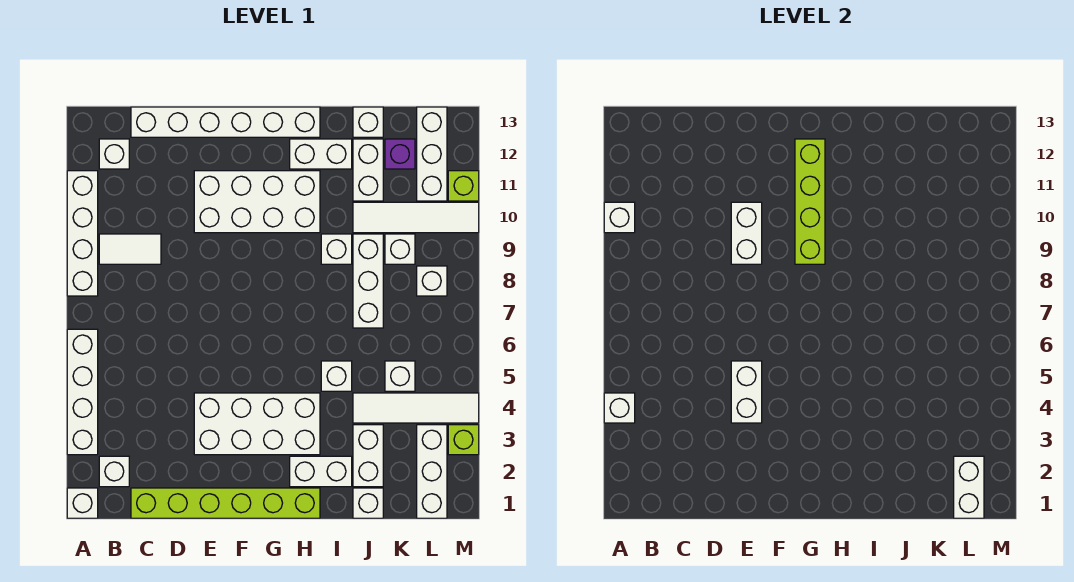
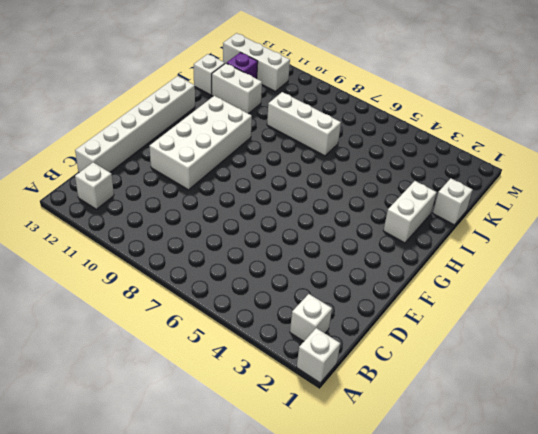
none -> white brick A3:A6 level 1
none -> white brick A8:A11 level 1
none -> white tile B9:C9 level 1
none -> lime brick C1:H1 level 1

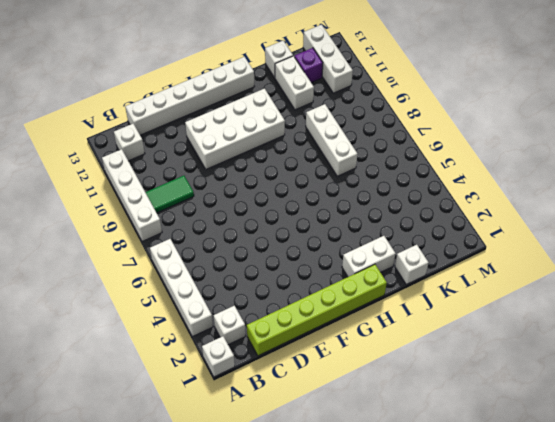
green tile B9:C9 level 1 -> white tile B9:C9 level 1
none -> white brick E3:H4 level 1
none -> white brick H12:I12 level 1
none -> white brick I5 level 1
none -> white brick I9 level 1

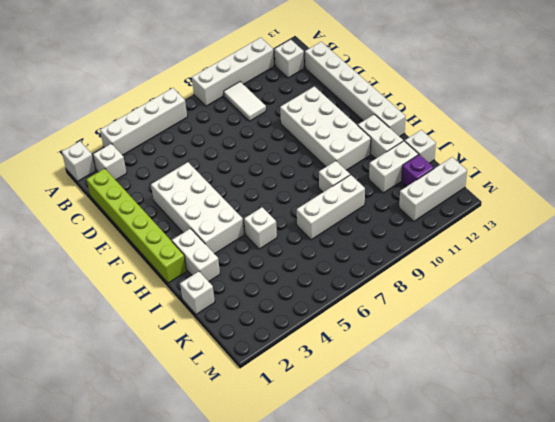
none -> white brick J2:J3 level 1
none -> white tile J4:M4 level 1
none -> white tile J10:M10 level 1
none -> white brick K5 level 1

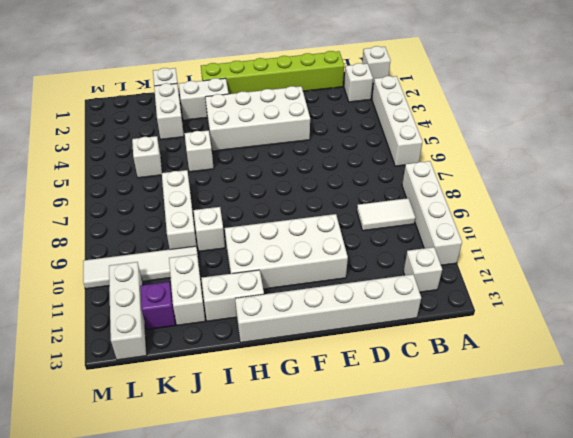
none -> white tile J4:M4 level 1
none -> white brick J13 level 1
none -> white brick K9 level 1
none -> white brick L1:L3 level 1

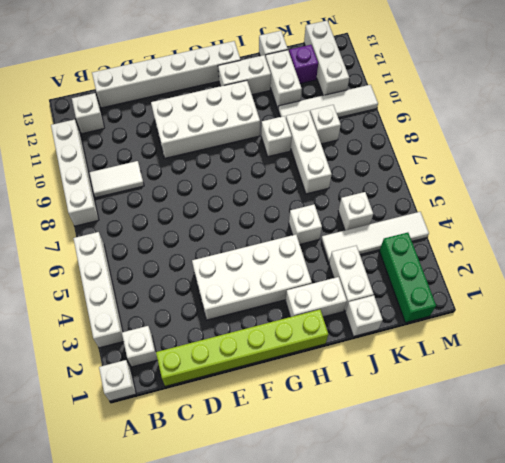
green brick L1:L3 level 1 -> white brick L1:L3 level 1
none -> white brick L8 level 1
none -> lime brick M3 level 1
none -> lime brick M11 level 1
none -> white brick A4 level 2

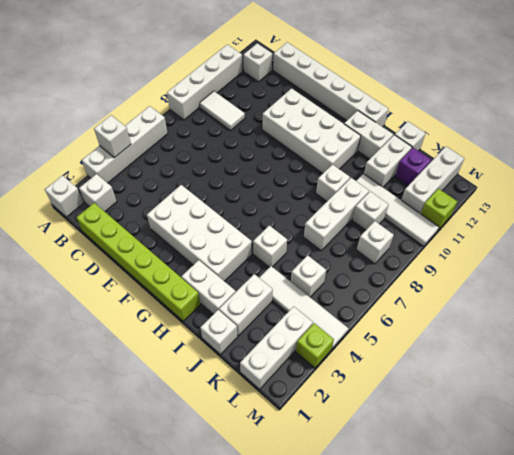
none -> white brick A10 level 2
none -> white brick E4:E5 level 2
none -> white brick E9:E10 level 2
none -> lime brick G9:G12 level 2

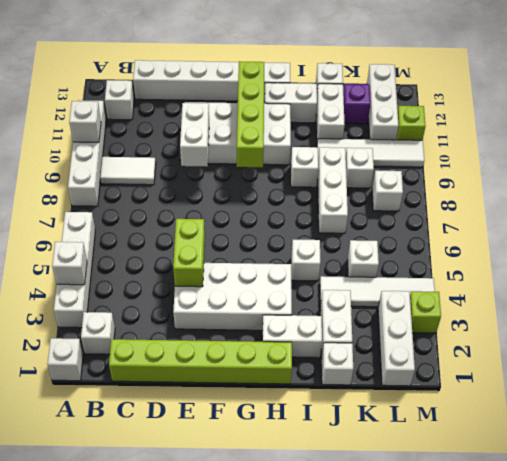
lime brick E4:E5 level 2 -> white brick E4:E5 level 2
none -> white brick L1:L2 level 2

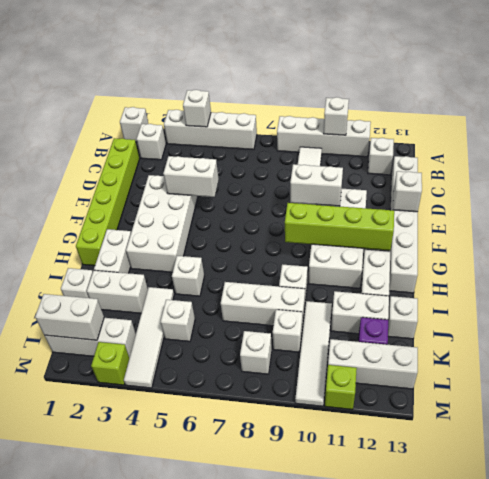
white brick E13 level 2 -> none

